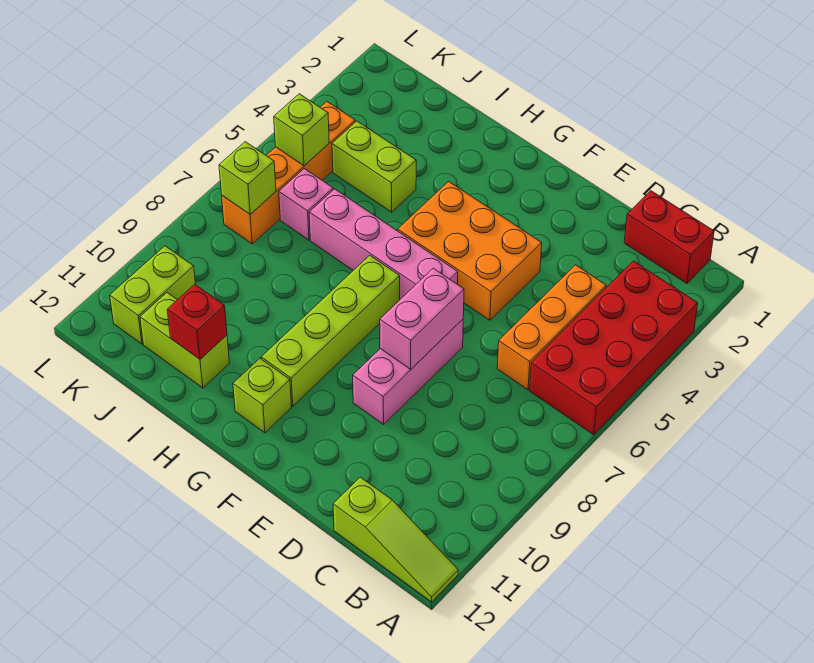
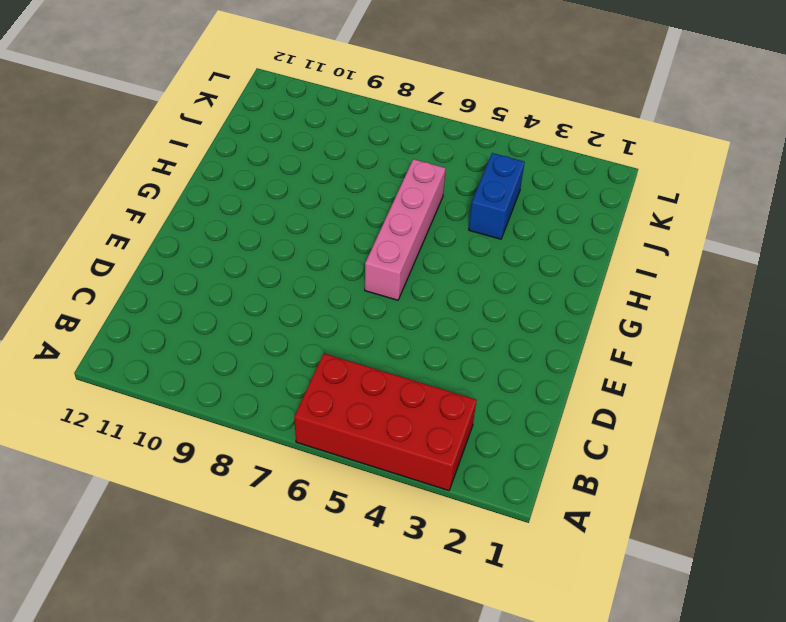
blue brick I4:J4 level 1 -> lime brick I4:J4 level 1
none -> lime slope A12:C12 level 1 top C
none -> red brick B1:C1 level 1
none -> orange brick C4:C6 level 1

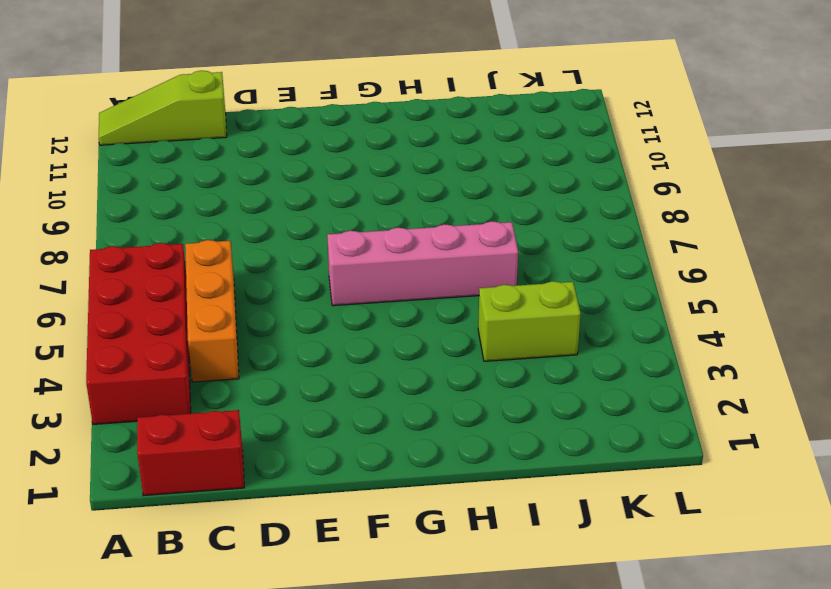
none -> orange brick E4:G5 level 1
none -> pink brick E7:E9 level 1
none -> lime brick G7:G10 level 1

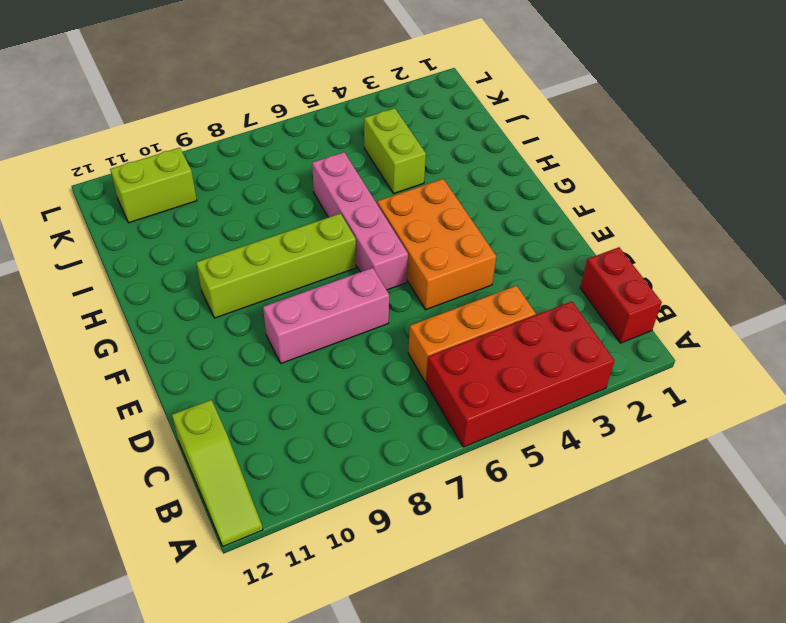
none -> lime brick G11 level 1
none -> lime brick I11:J11 level 1
none -> pink brick J6 level 1

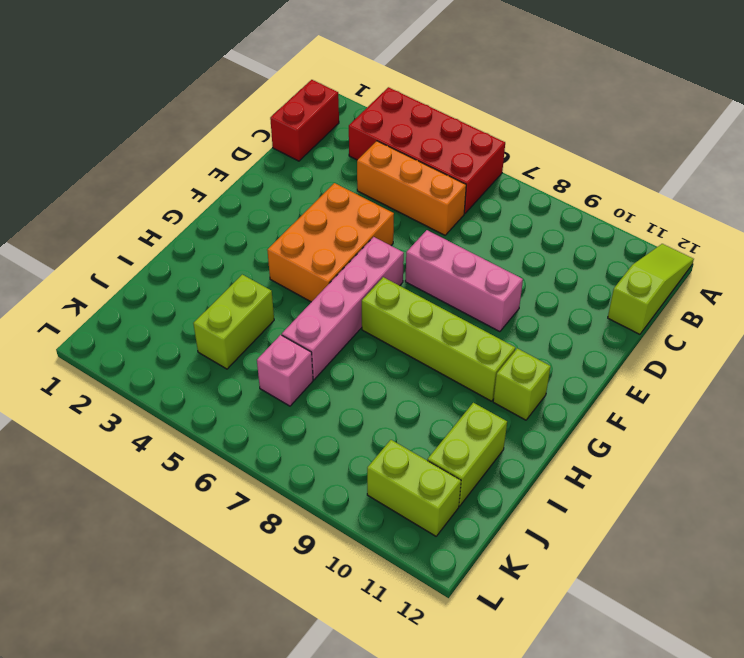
none -> orange brick K4:K7 level 1
none -> pink brick E7:E8 level 2
none -> red brick I11 level 2

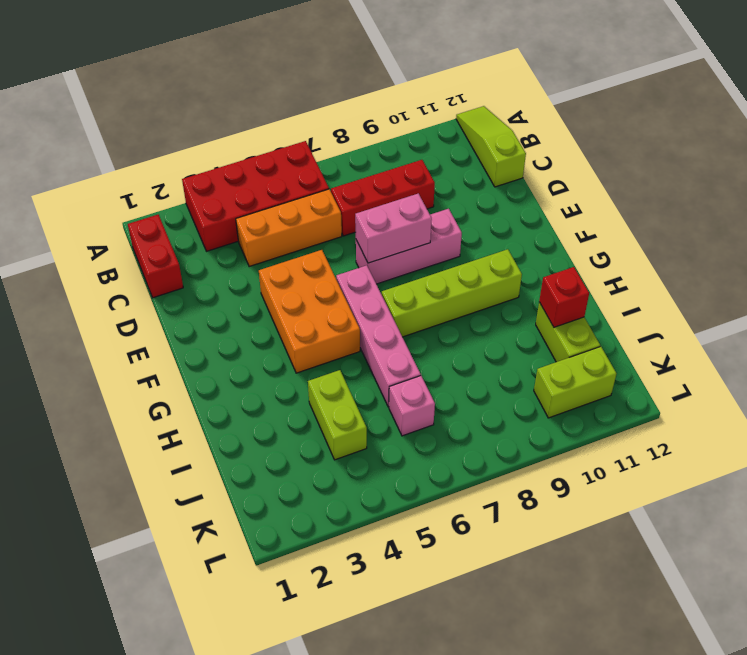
red brick C7:C9 level 1 -> none
none -> lime brick G11 level 1
none -> orange brick K4:K7 level 1
none -> lime brick K5 level 2

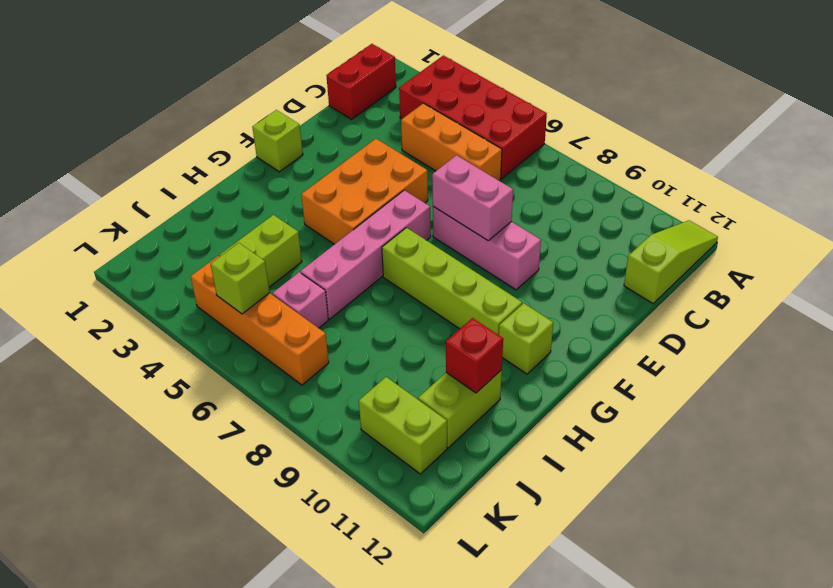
lime brick F1 level 1 -> lime brick K7 level 2

